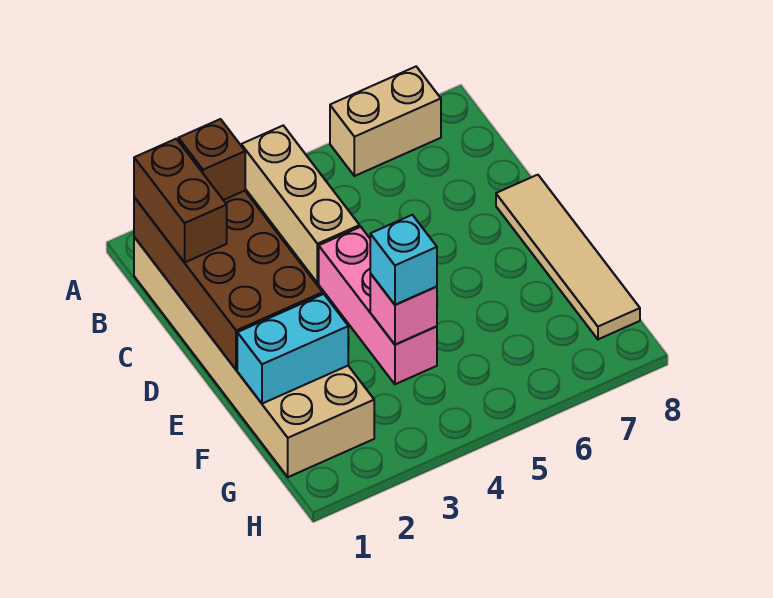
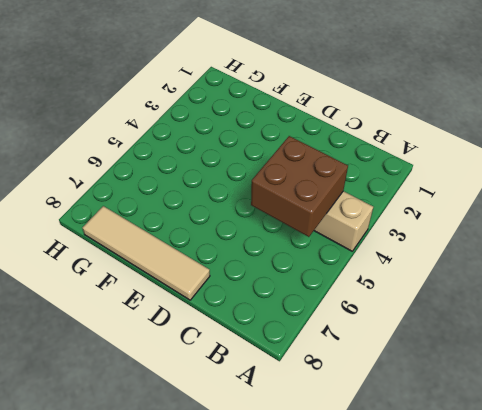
brown brick B4:C5 level 2 -> none
none -> tan brick A6:A7 level 1
none -> tan brick B1:G2 level 1

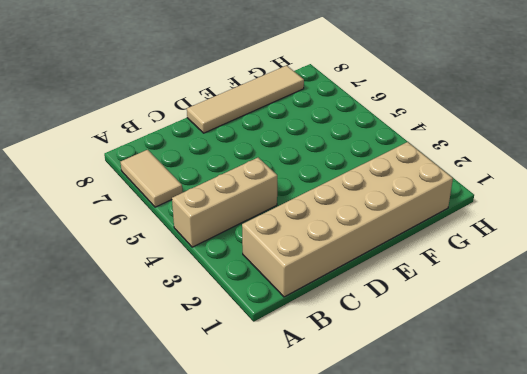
tan tile A6:A7 level 1 -> tan brick A6:A7 level 1
none -> pink brick D4:F4 level 1
none -> brown brick B1:E2 level 2

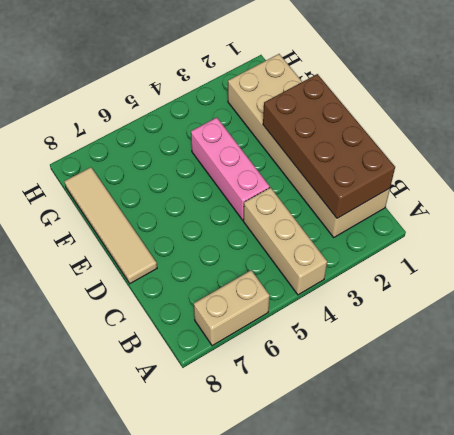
none -> cyan brick F1:F2 level 2
none -> pink brick F4 level 2

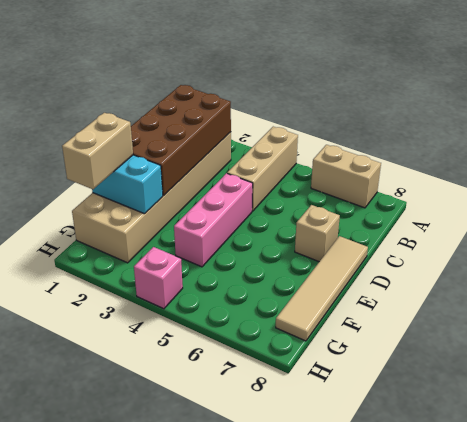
tan brick D7 level 1 -> none
tan brick F1:G1 level 3 -> none
pink brick H4 level 1 -> pink brick F4 level 2
none -> brown brick B1:C1 level 3
none -> brown brick B2 level 3

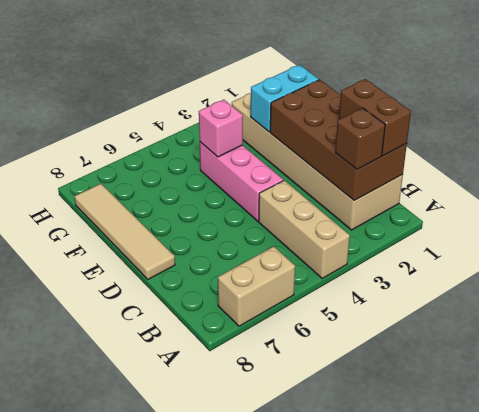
none -> cyan brick F4 level 3

